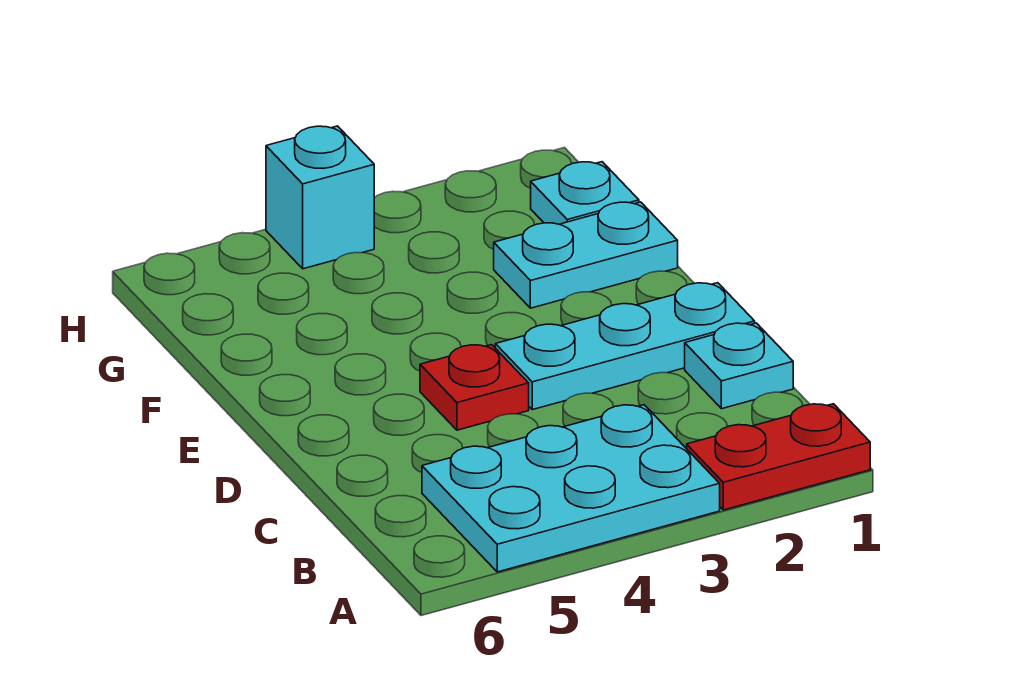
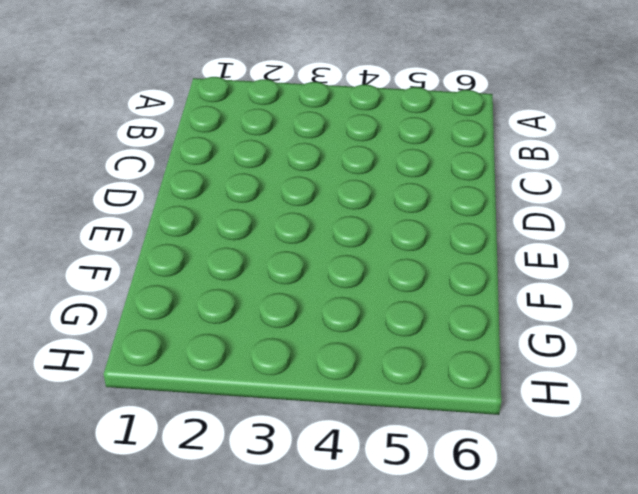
none -> red plate A1:A2 level 1
none -> cyan plate A3:B5 level 1

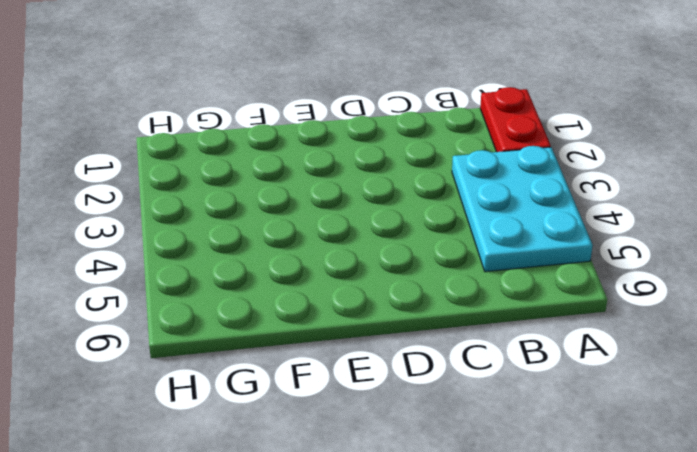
none -> cyan plate C1 level 1
none -> cyan plate D1:D3 level 1

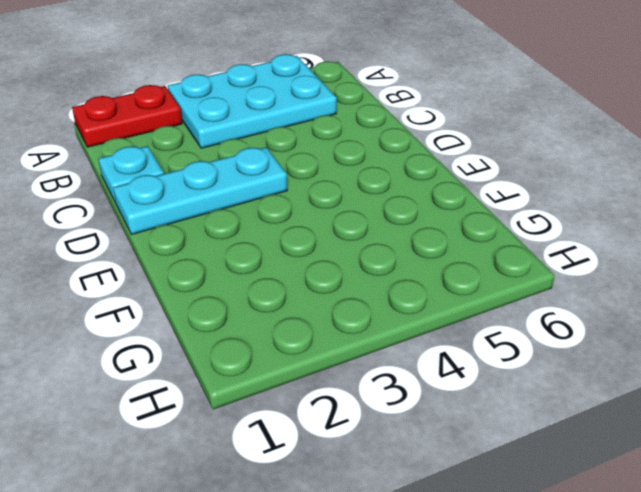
none -> red plate D4 level 1
none -> cyan plate F1:F2 level 1

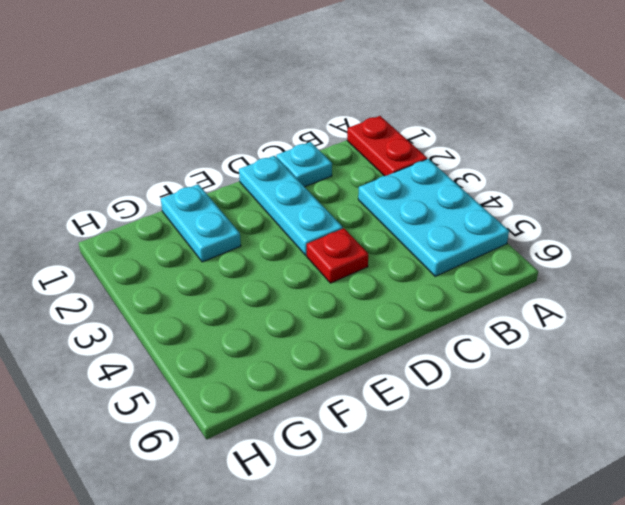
none -> cyan plate G1 level 1
none -> cyan brick H4 level 1

